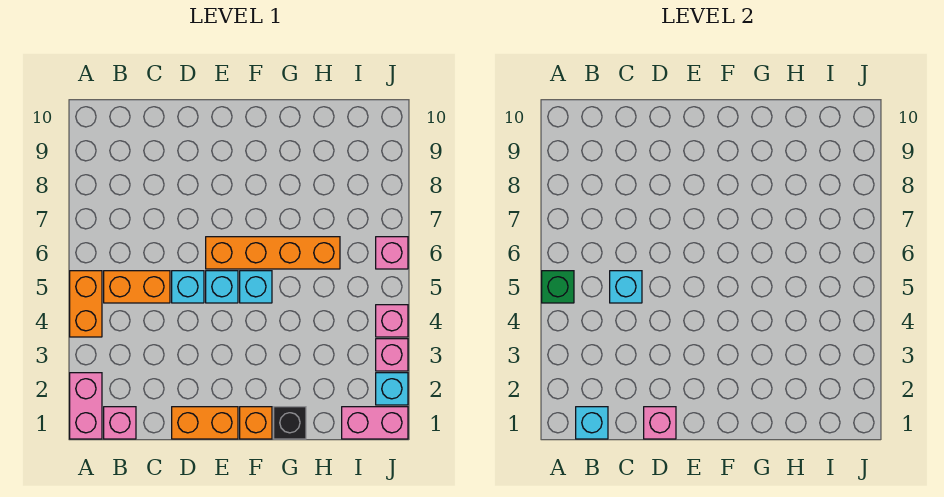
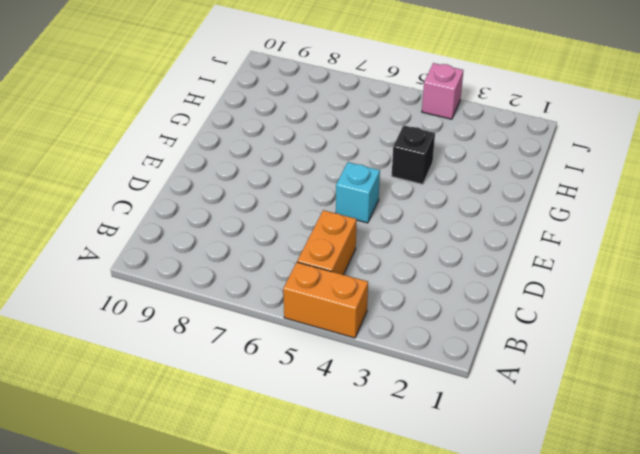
black brick G4 level 1 -> black brick G1 level 1
none -> pink brick A1:A2 level 1
none -> pink brick B1 level 1
none -> orange brick D1:E1 level 1

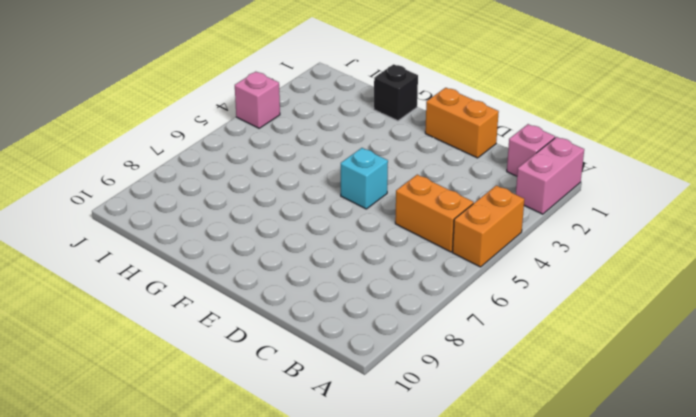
none -> cyan brick D5 level 1
none -> orange brick E6:H6 level 1
none -> orange brick F1 level 1

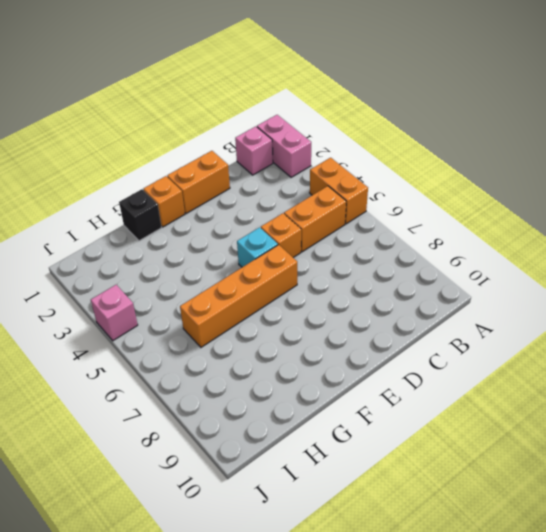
orange brick D5 level 1 -> cyan brick D5 level 1
none -> cyan brick F5 level 1
none -> pink brick I1:J1 level 1
none -> cyan brick J2 level 1

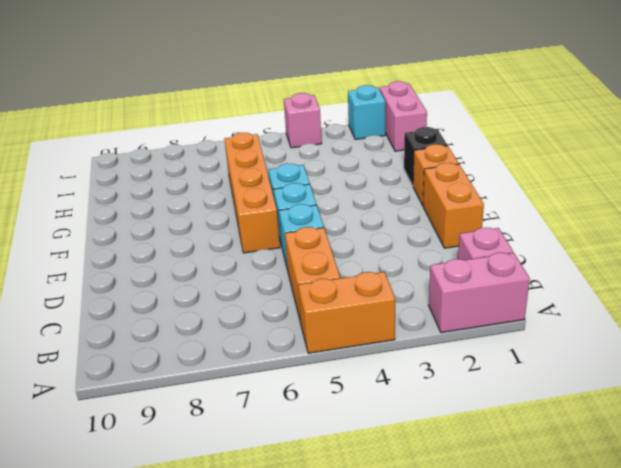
none -> pink brick J3 level 1
none -> pink brick J6 level 1
none -> green brick A5 level 2

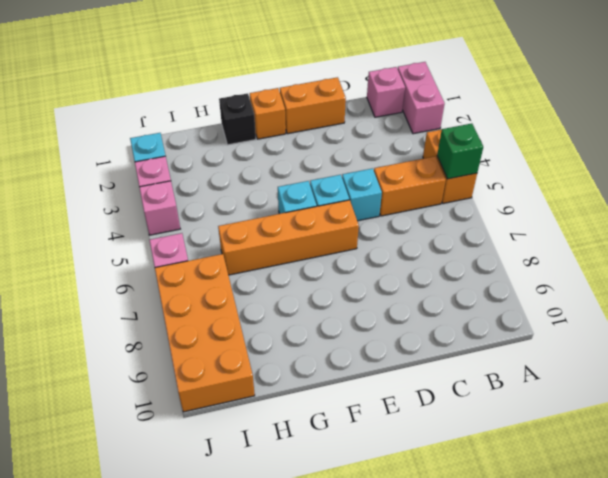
orange brick I7:J10 level 1 -> none
none -> pink brick I1:J1 level 1
none -> cyan brick B1 level 2
none -> cyan brick C5 level 2

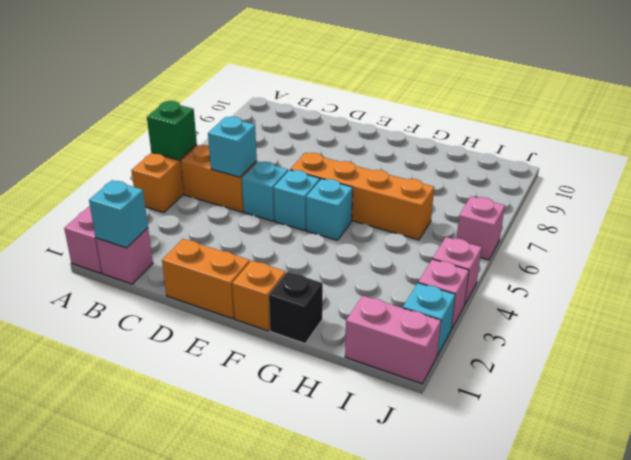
none -> pink brick D1 level 2

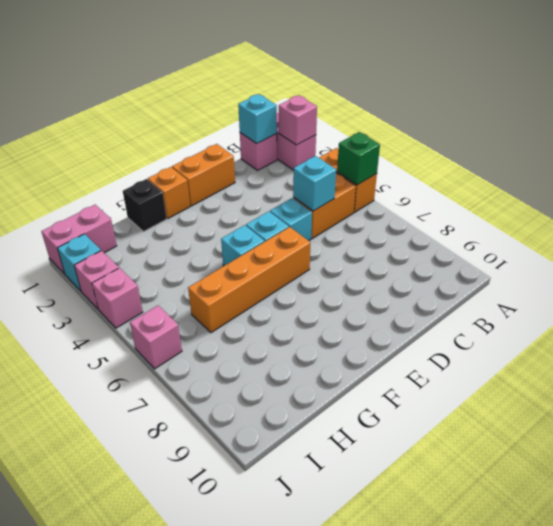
pink brick A2 level 2 -> pink brick D1 level 2

